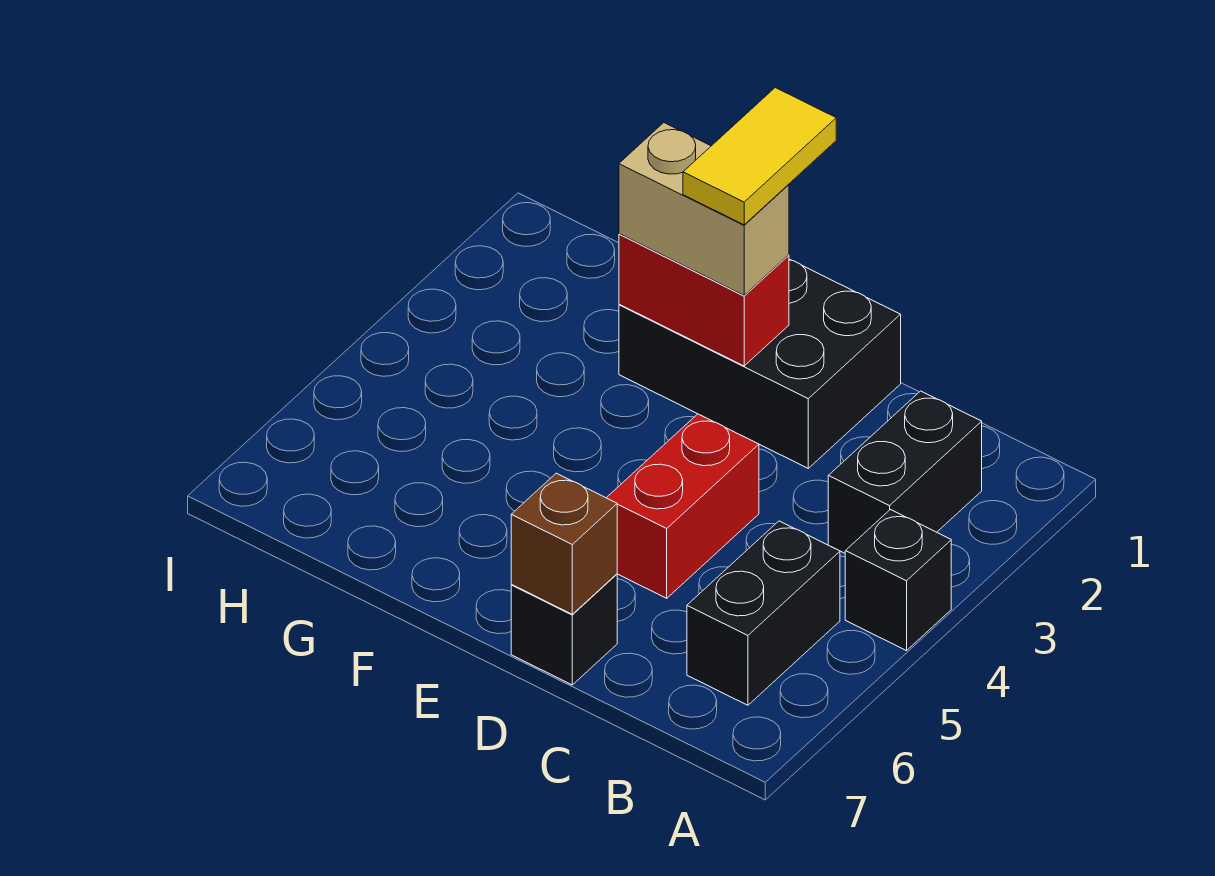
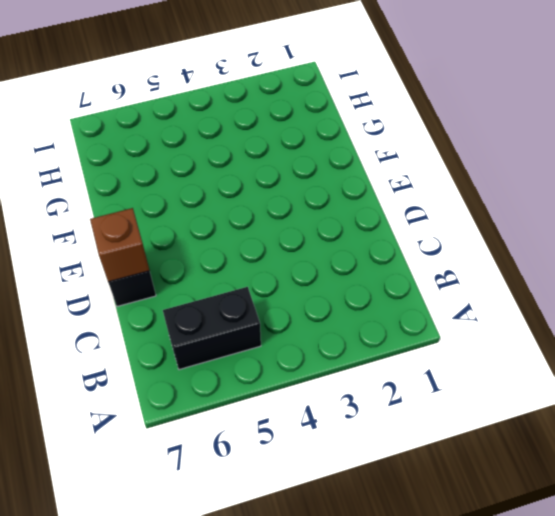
none -> black brick A4 level 1
none -> black brick B2:B3 level 1

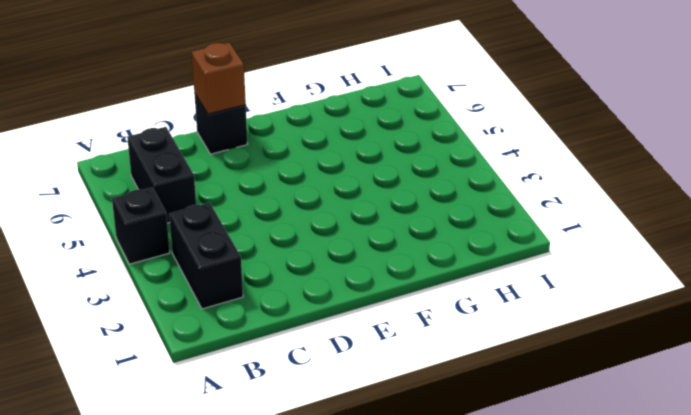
none -> black brick D1:F2 level 1
none -> red brick D4:D5 level 1

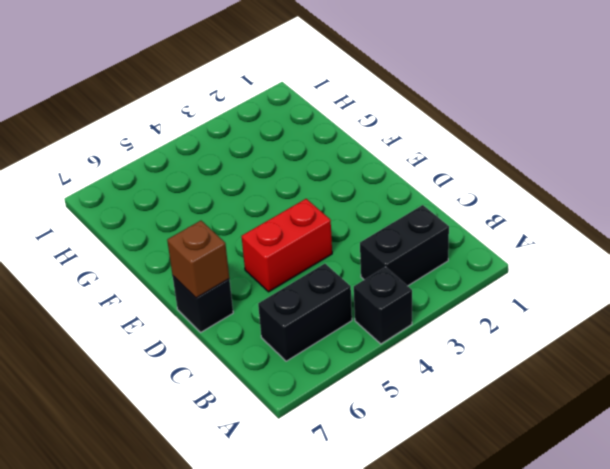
none -> black brick D1:F2 level 1
none -> red brick E2:F2 level 2

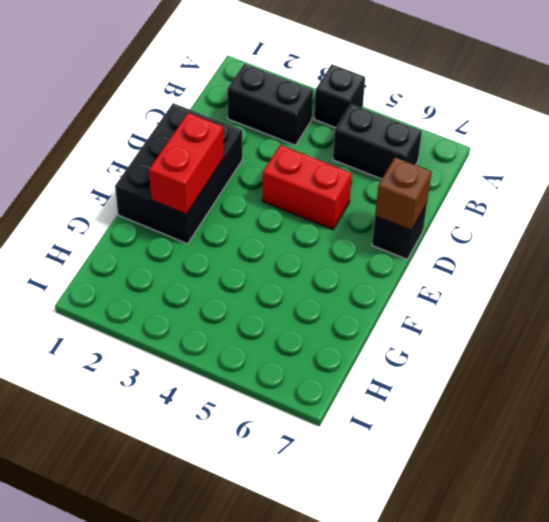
none -> tan brick E2:F2 level 3
none -> yellow tile E1:E2 level 4

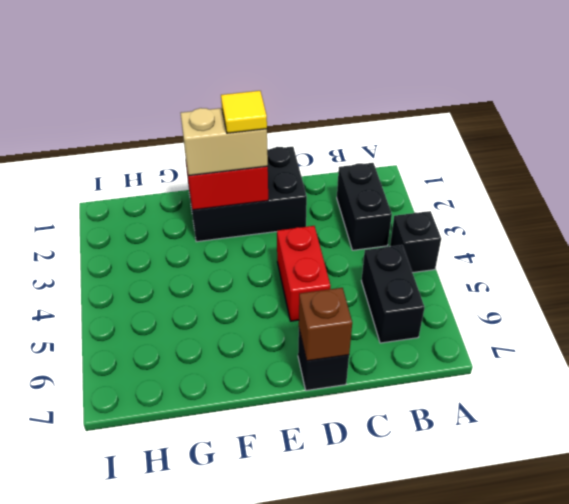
yellow tile E2 level 4 -> yellow tile E1:E2 level 4

